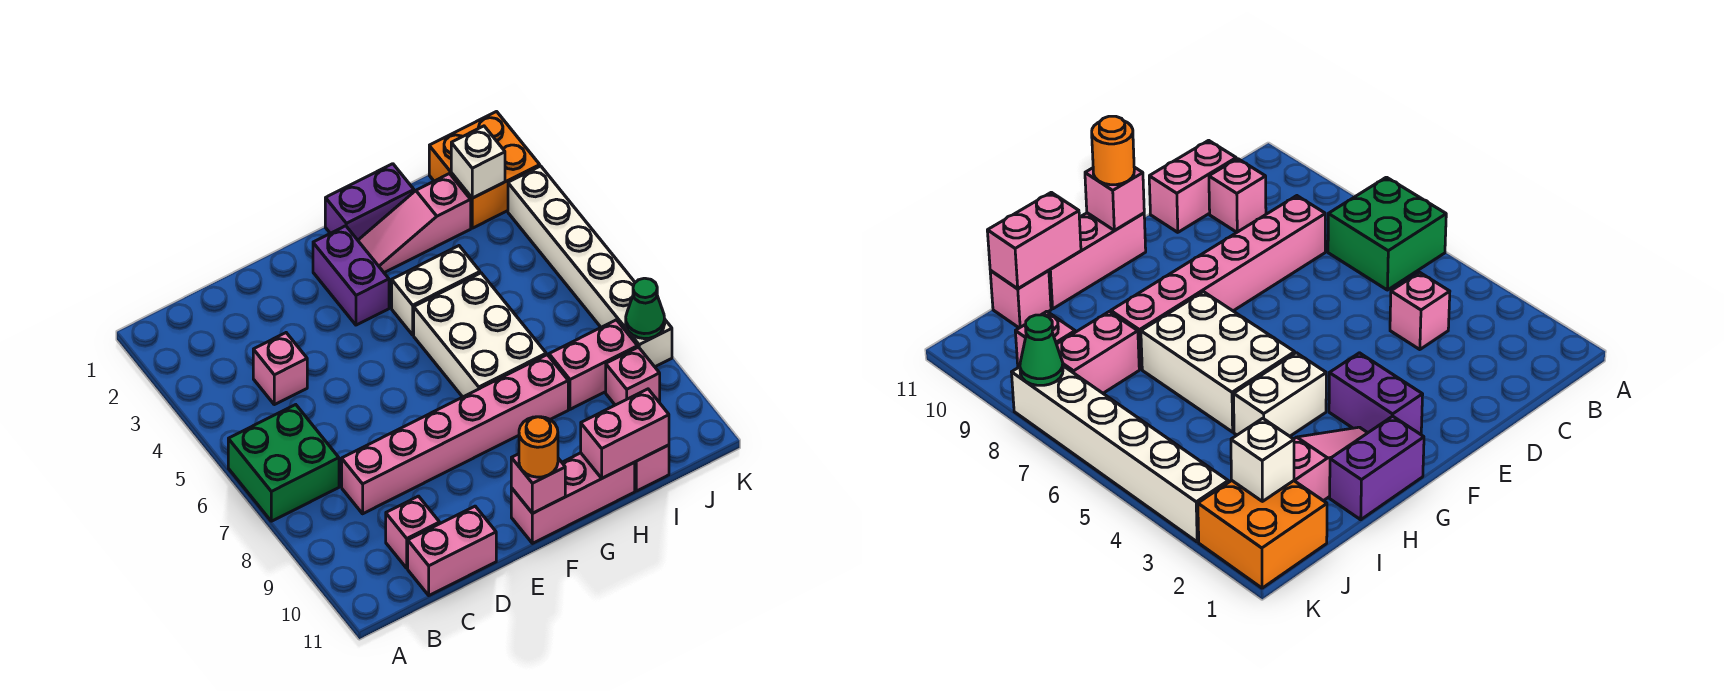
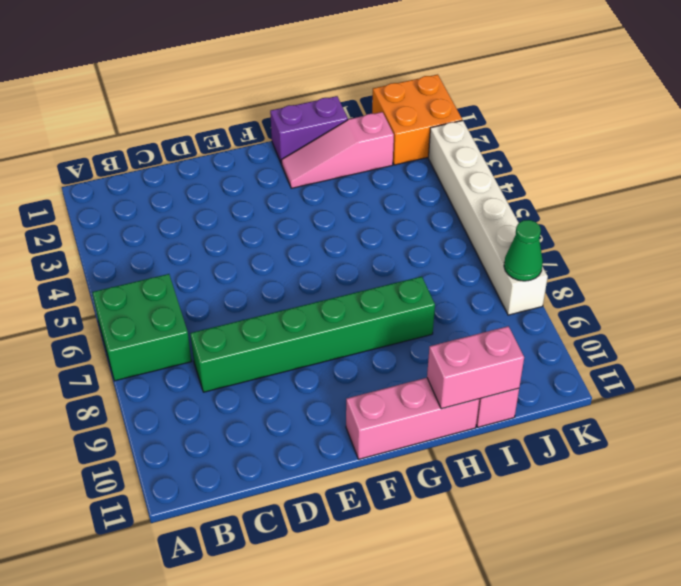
green brick C8:H8 level 1 -> pink brick C8:H8 level 1
none -> pink brick C4 level 1
none -> pink brick C10 level 1
none -> pink brick C11:D11 level 1

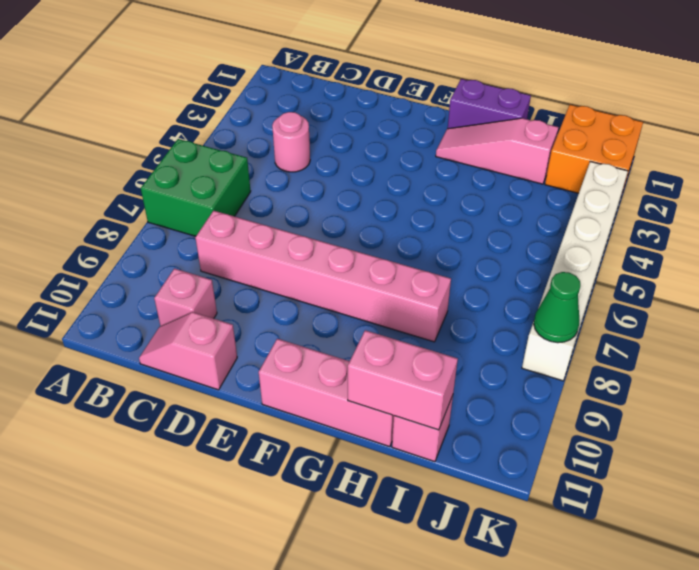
pink round brick C4 level 1 -> pink brick C4 level 1
pink slope C11:D11 level 1 top D -> pink brick C11:D11 level 1
none -> purple brick F2:F3 level 1
none -> white brick G4:H4 level 1
none -> white brick G5:H7 level 1

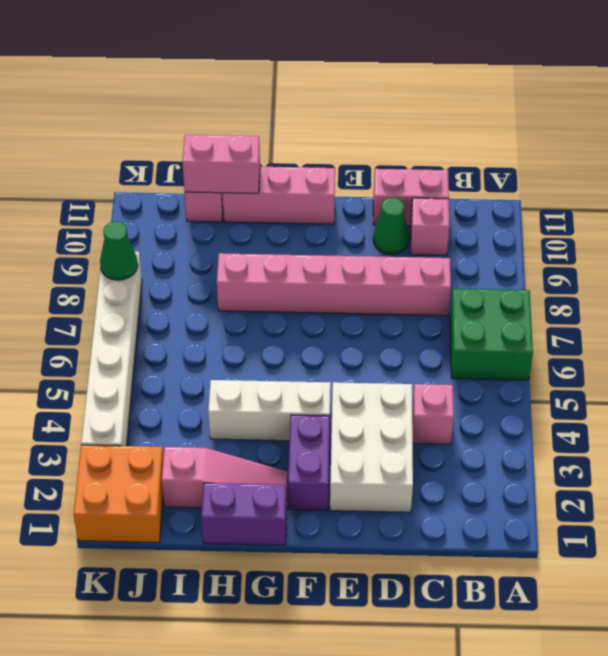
white brick D2:E4 level 1 -> white brick G5:H7 level 1
green cone D10 level 1 -> none
white brick F4:H4 level 1 -> white brick G4:H4 level 1
none -> pink brick I8:J8 level 1
none -> pink brick J9 level 1
none -> pink brick F11 level 2

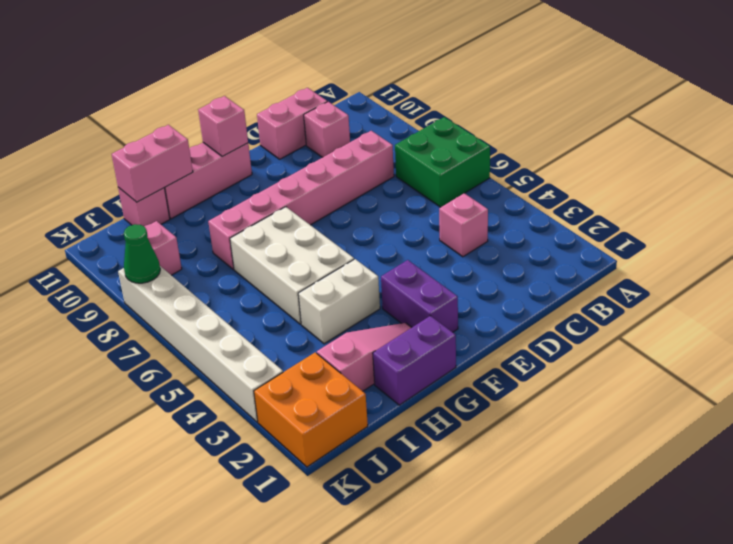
none -> pink brick I8:J8 level 1
none -> white brick J2 level 2
none -> orange round brick F11 level 3

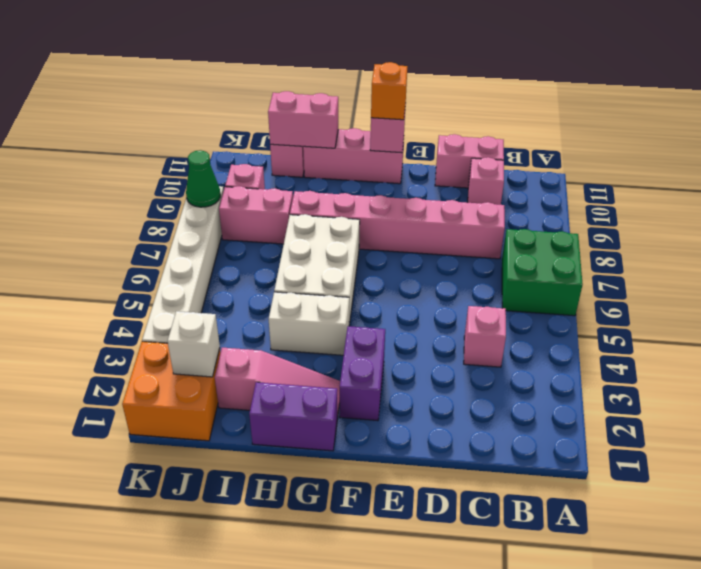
orange brick F11 level 3 -> orange round brick F11 level 3

